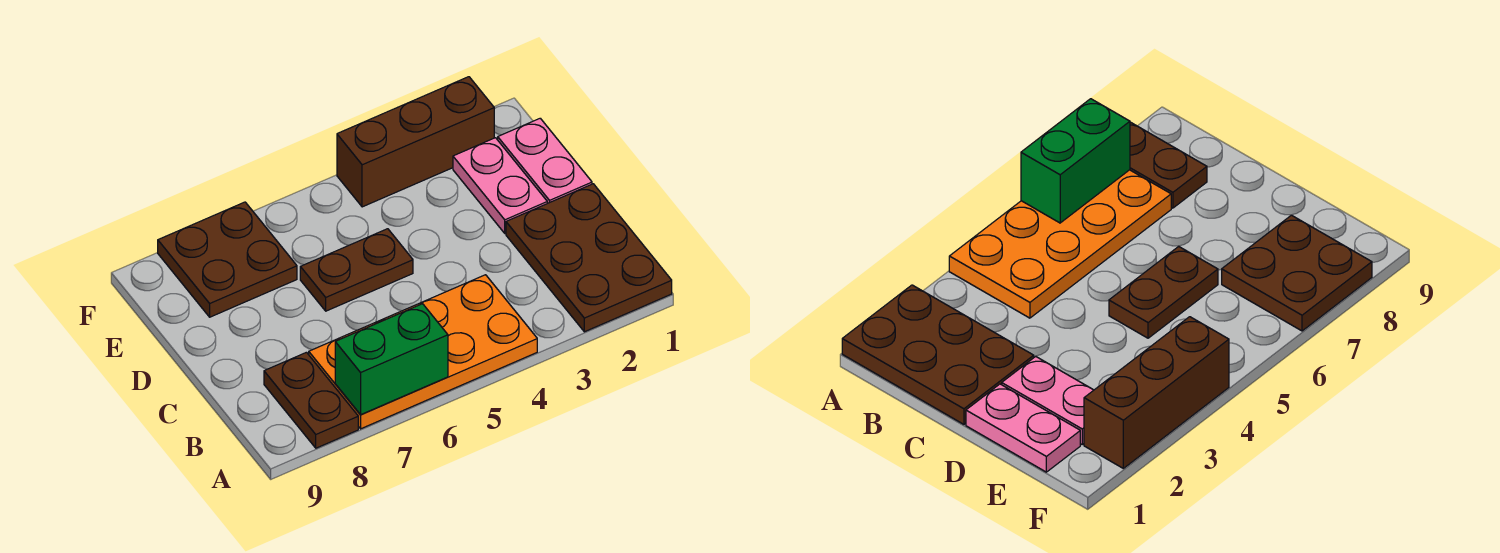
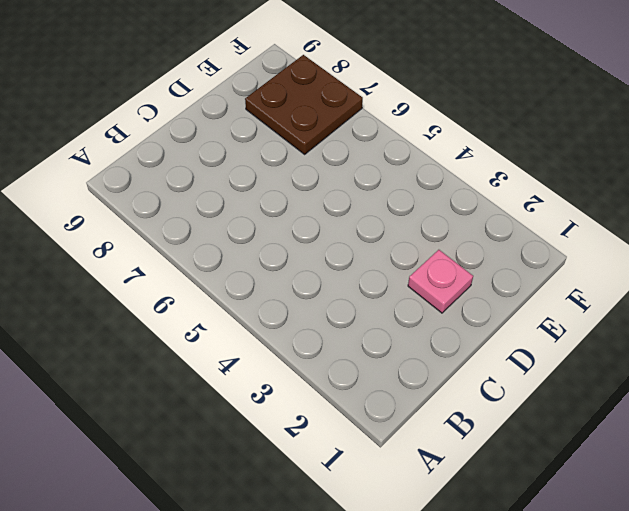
pink plate D2 level 1 -> pink plate D2:E2 level 1
none -> brown plate A1:C2 level 1
none -> orange plate A4:B7 level 1

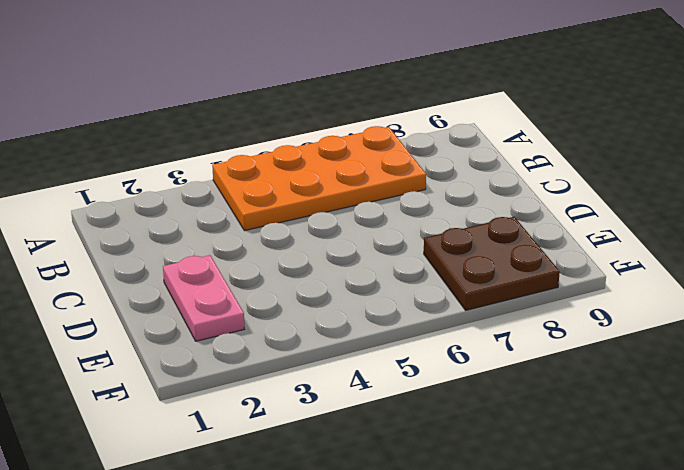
none -> brown plate A1:C2 level 1
none -> brown plate A8:B8 level 1

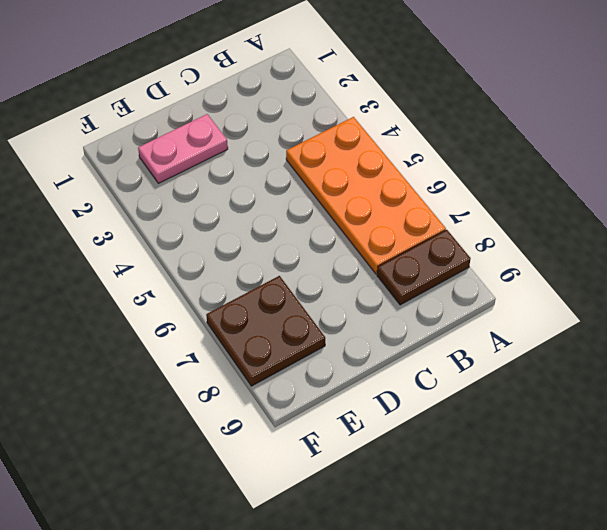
none -> brown plate A1:C2 level 1
none -> pink plate D1:E1 level 1

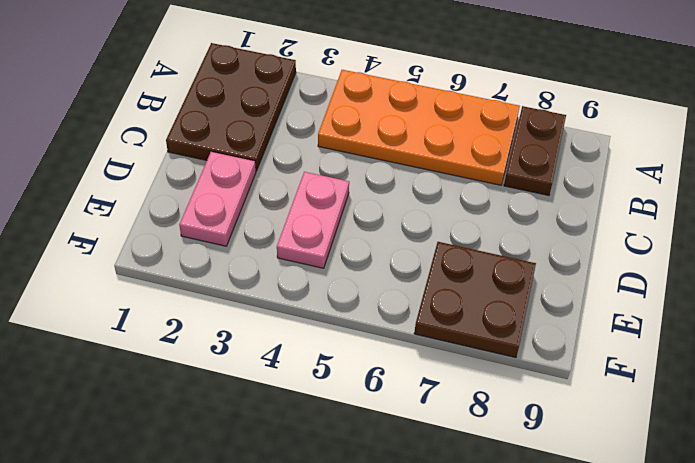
pink plate D4:E4 level 1 -> pink plate D1:E1 level 1
none -> brown plate D5:D6 level 1
none -> brown brick F2:F4 level 1

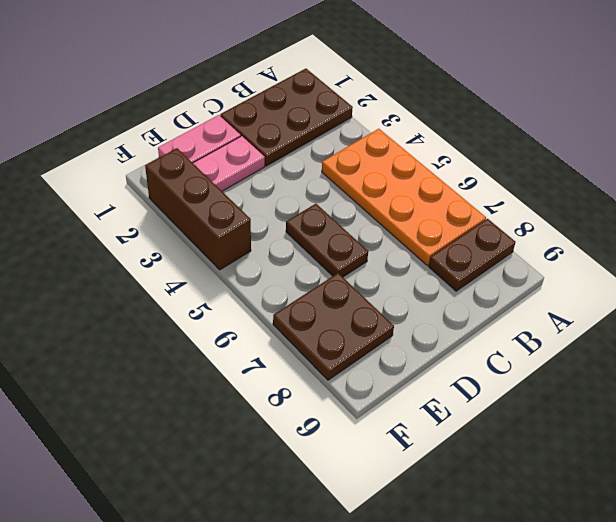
none -> green brick A6:A7 level 2

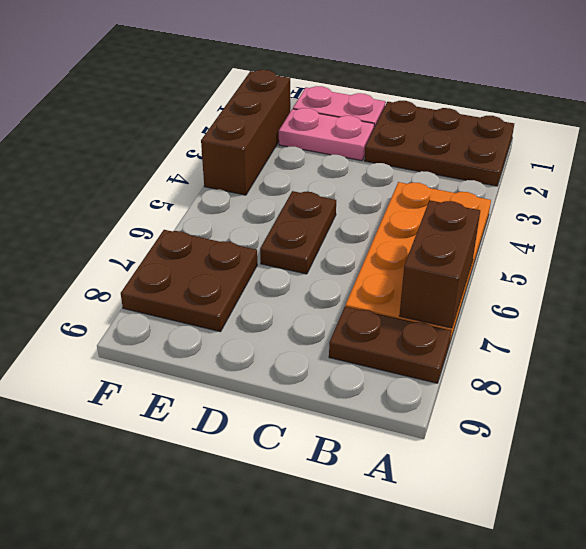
brown brick A6:A7 level 2 -> green brick A6:A7 level 2

